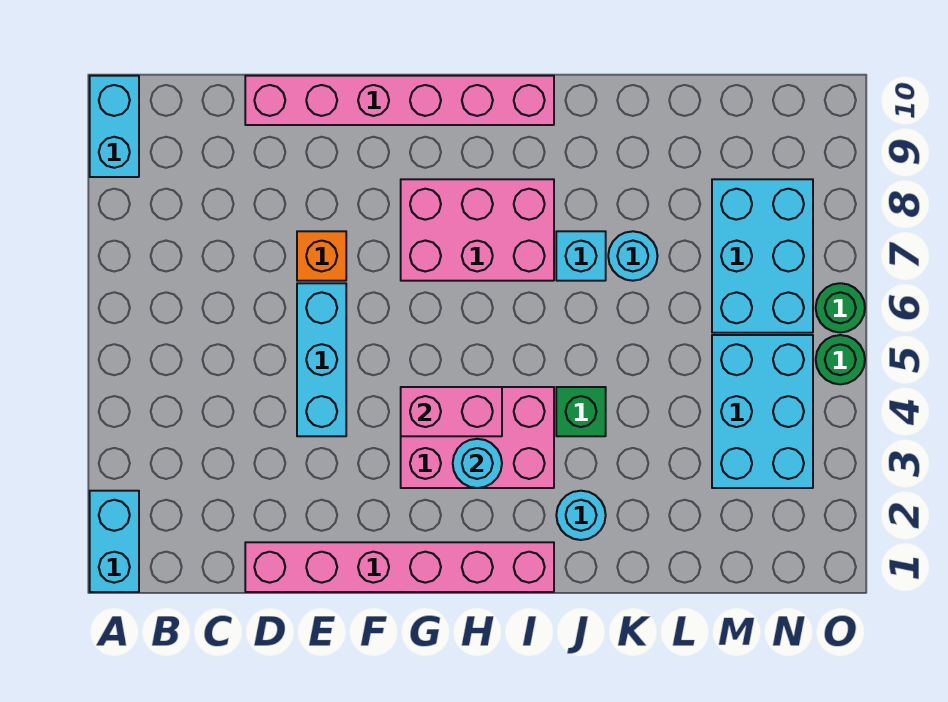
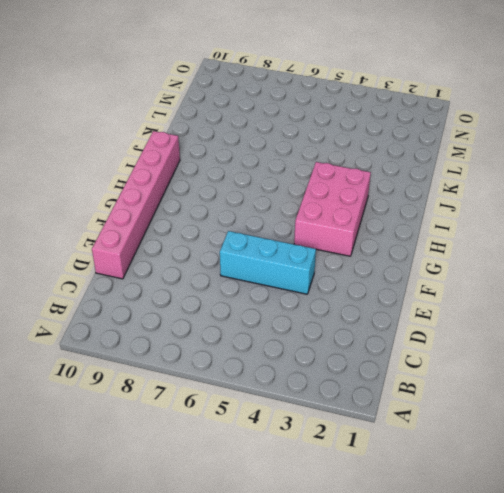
none -> cyan brick A1:A2 level 1
none -> cyan brick A9:A10 level 1
none -> pink brick D1:I1 level 1

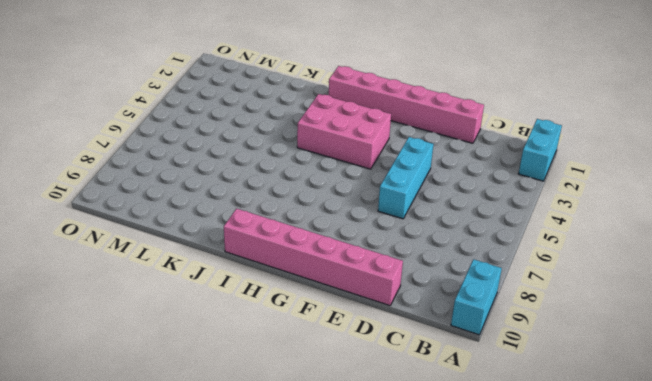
none -> orange brick E7 level 1
none -> pink brick G7:I8 level 1
none -> cyan round brick J2 level 1

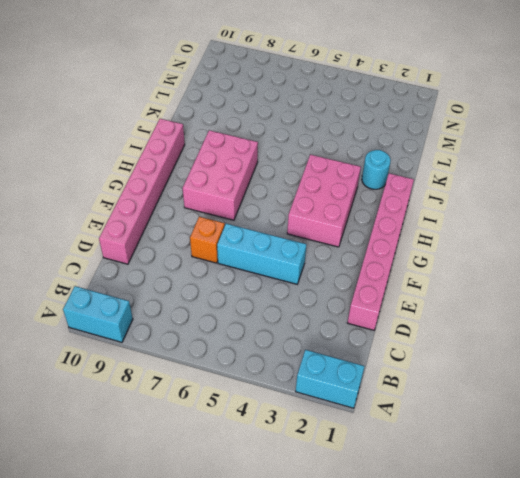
none -> green brick J4 level 1
none -> cyan brick J7 level 1
none -> cyan round brick K7 level 1

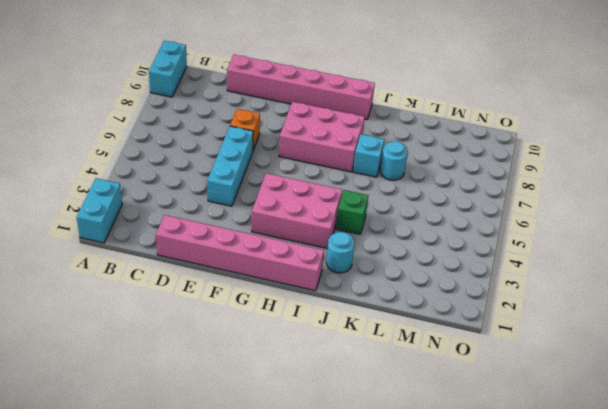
none -> cyan brick M3:N5 level 1
none -> cyan brick M6:N8 level 1
none -> green round brick O5 level 1

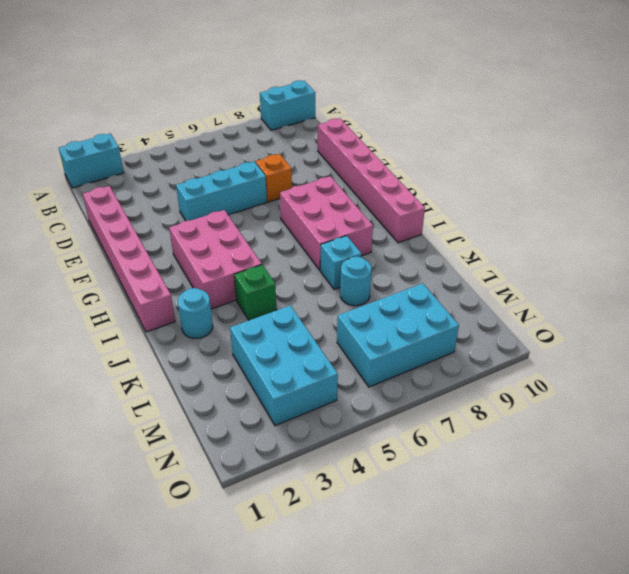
cyan brick L3:N4 level 1 -> cyan brick M3:N5 level 1
none -> green round brick O5 level 1
none -> green round brick O6 level 1
none -> pink brick G4:H4 level 2

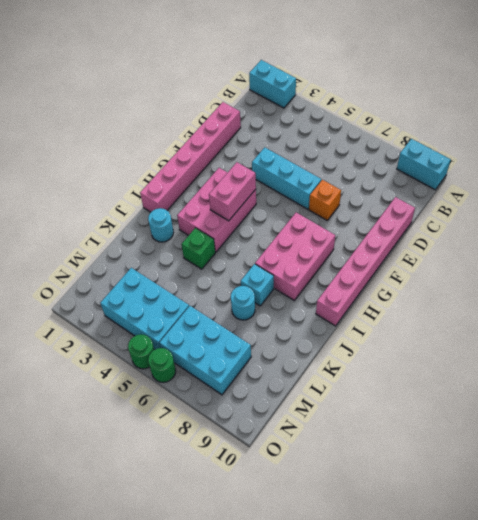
none -> cyan round brick H3 level 2

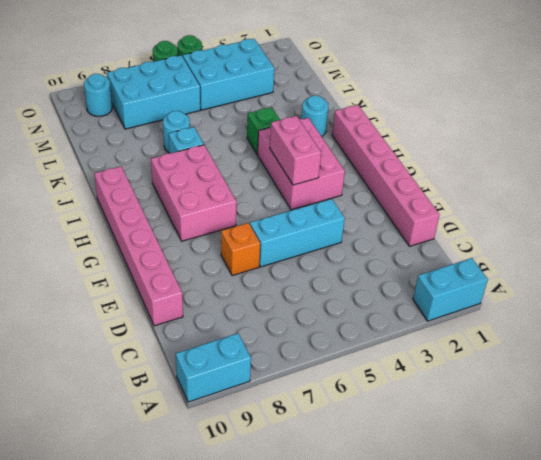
cyan round brick N9 level 1 -> cyan round brick H3 level 2

